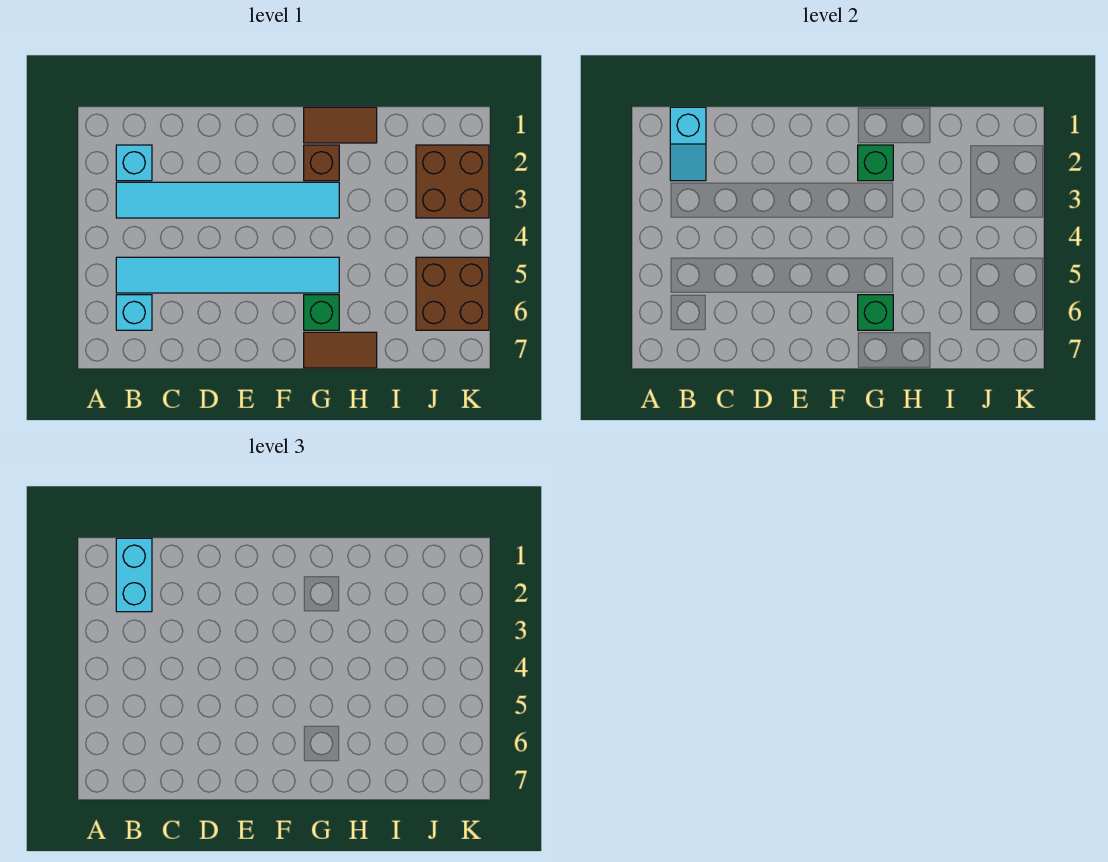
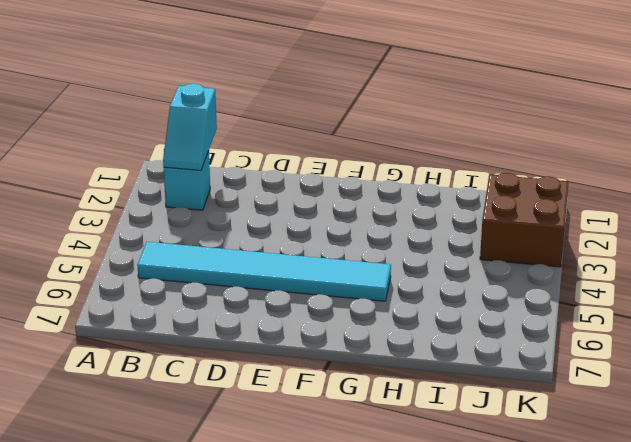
none -> cyan tile B3:G3 level 1
none -> cyan brick B6 level 1
none -> brown tile G1:H1 level 1

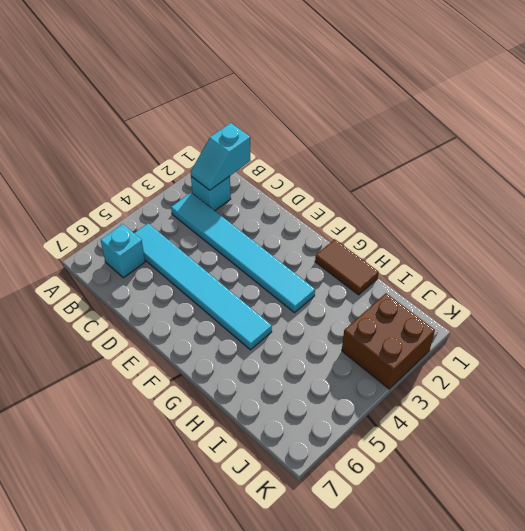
none -> brown brick G2 level 1
none -> green brick G6 level 1
none -> brown tile G7:H7 level 1

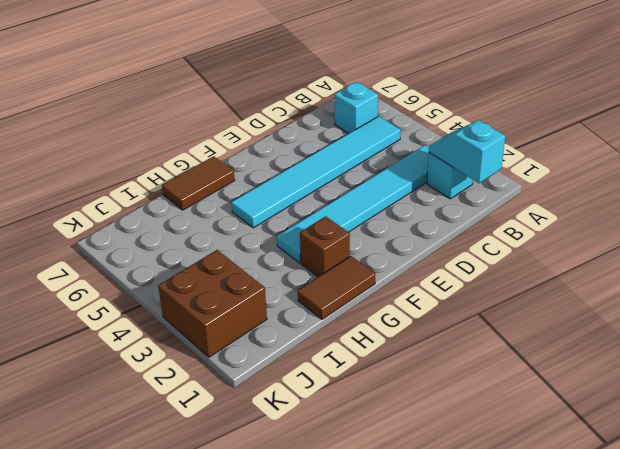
none -> green brick G6 level 1
none -> brown brick J5:K6 level 1
none -> green brick G2 level 2

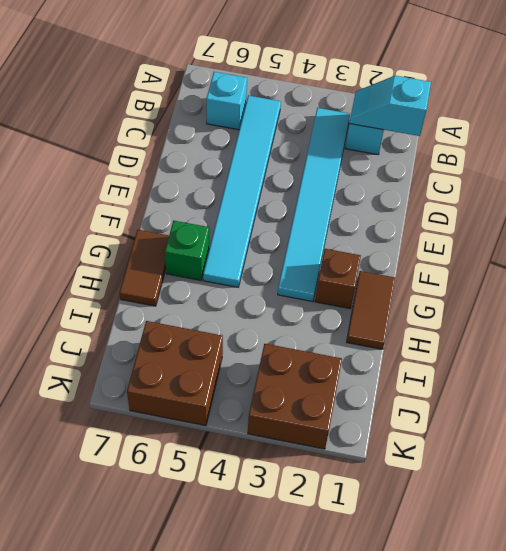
none -> green brick G2 level 2
none -> green brick G6 level 2
none -> cyan brick B1:B2 level 3

